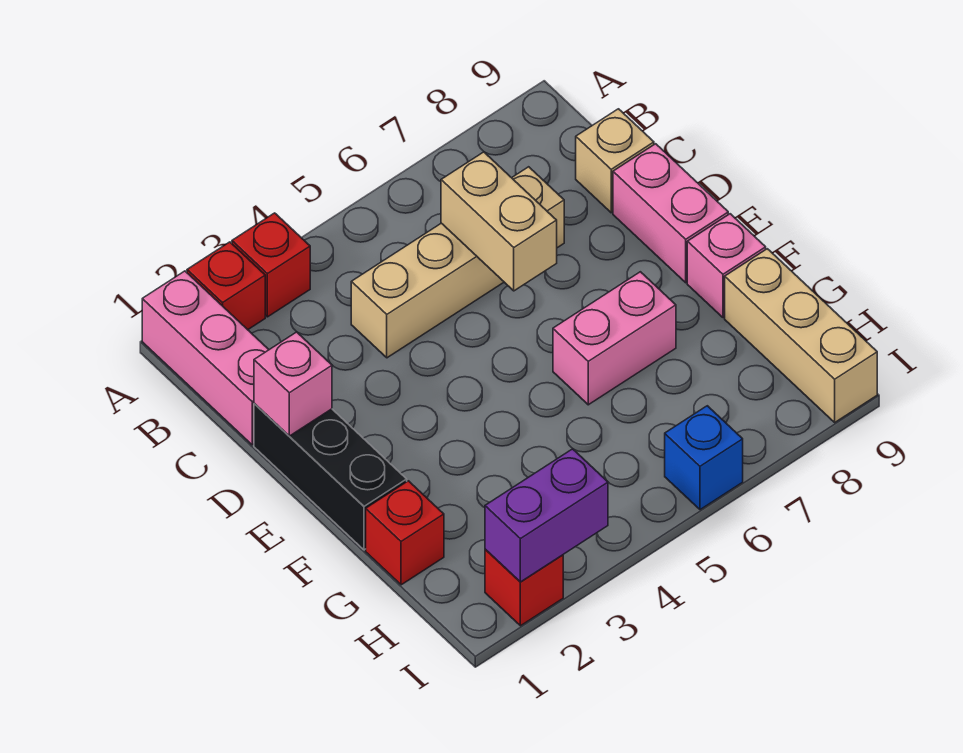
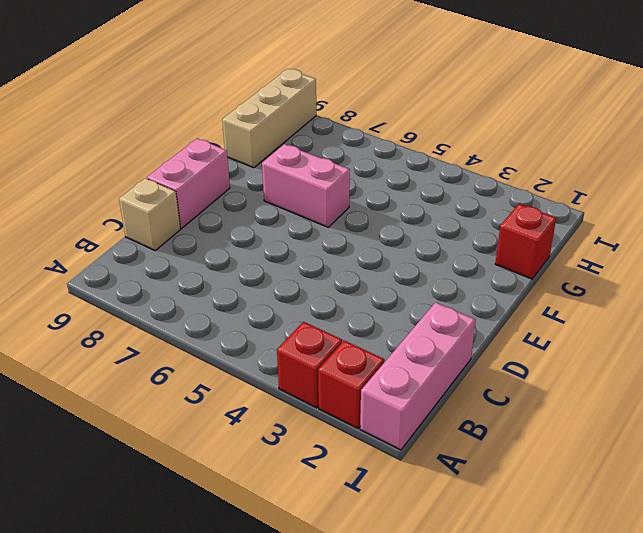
none -> tan brick C4:C7 level 1
none -> black brick D1:F1 level 1
none -> pink brick F9 level 1

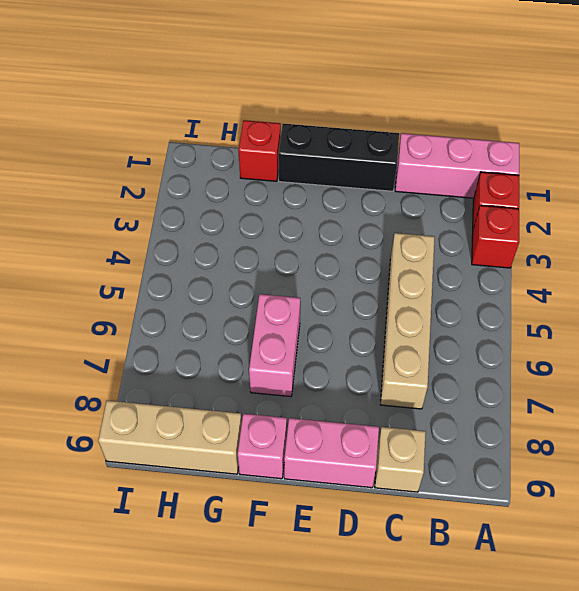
none -> red brick I2 level 1
none -> blue brick I6 level 1
none -> tan brick C6:D6 level 2

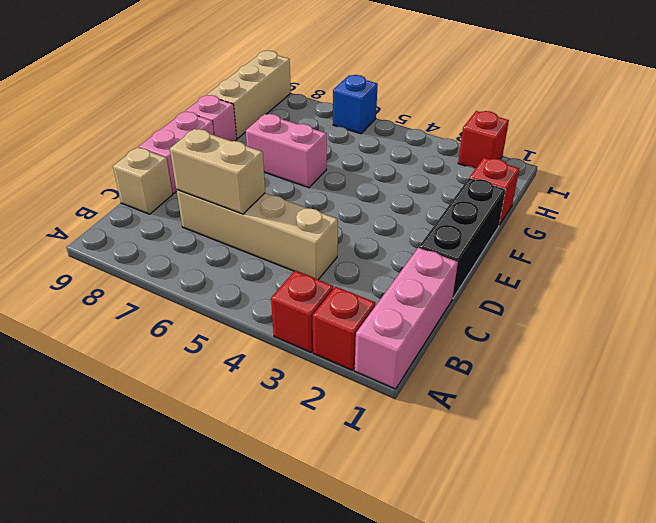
tan brick C6:C7 level 2 -> tan brick C6:D6 level 2
none -> pink brick D1 level 2
none -> purple brick I2:I3 level 2

